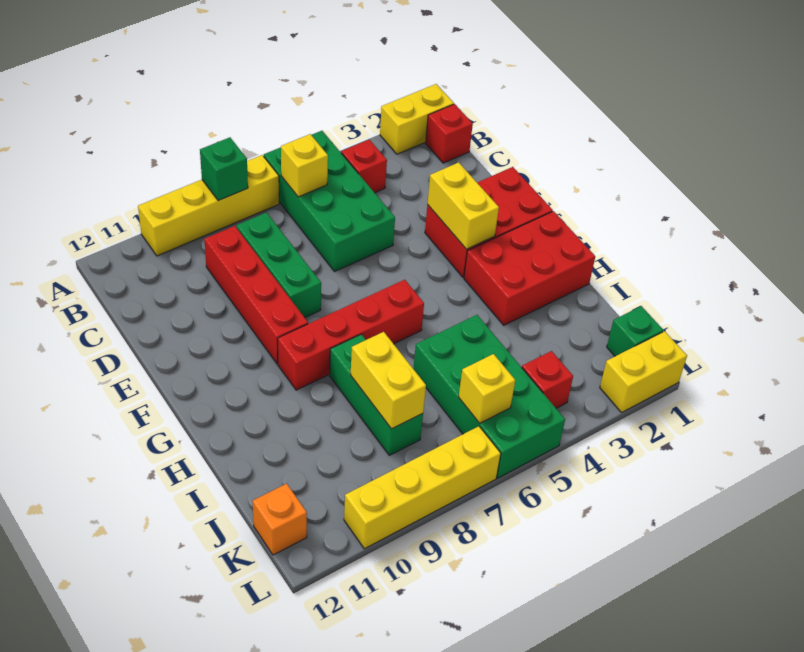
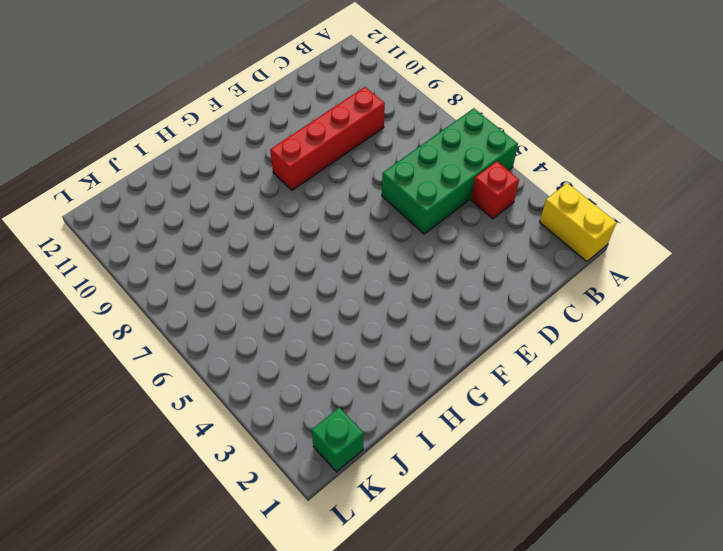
none -> yellow brick A7:A10 level 1
none -> red brick B1 level 1
none -> green brick C8:E8 level 1

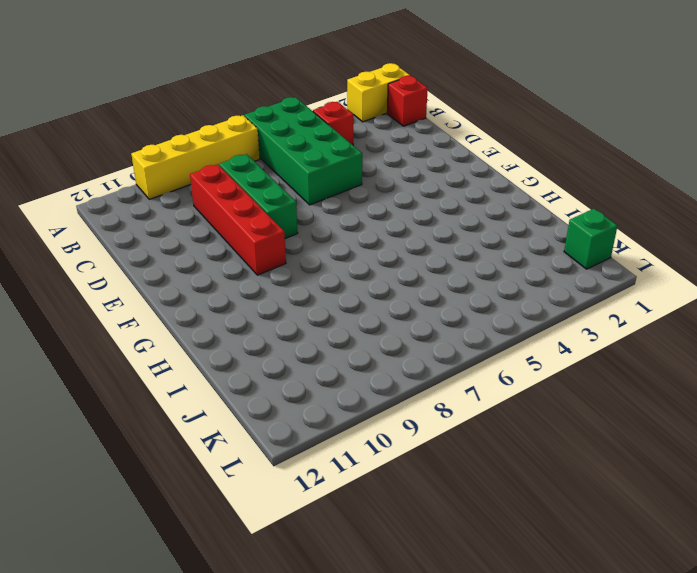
none -> red brick E1:F3 level 1
none -> red brick G1:H3 level 1
none -> red brick G6:G9 level 1

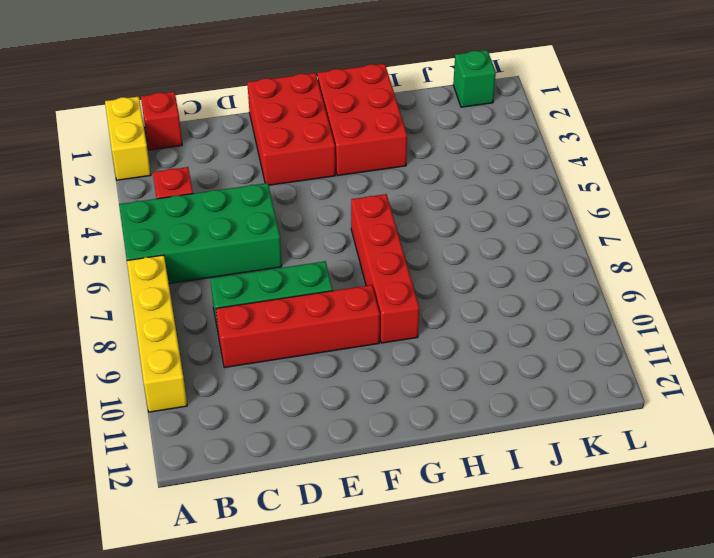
none -> green brick H8:J8 level 1
none -> green brick I5:L6 level 1
none -> red brick K4 level 1

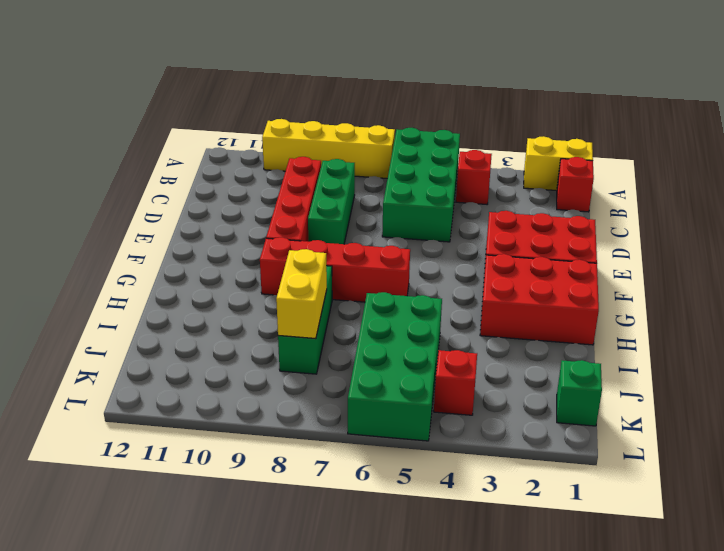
none -> orange brick K12 level 1
none -> yellow brick L1:L2 level 1
none -> yellow brick L7:L10 level 1

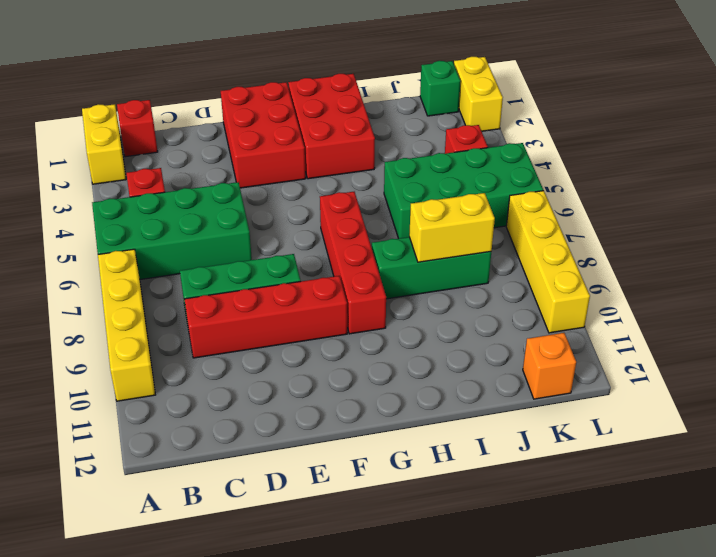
none -> green brick A8 level 2
none -> yellow brick B6 level 2
none -> yellow brick E3:F3 level 2

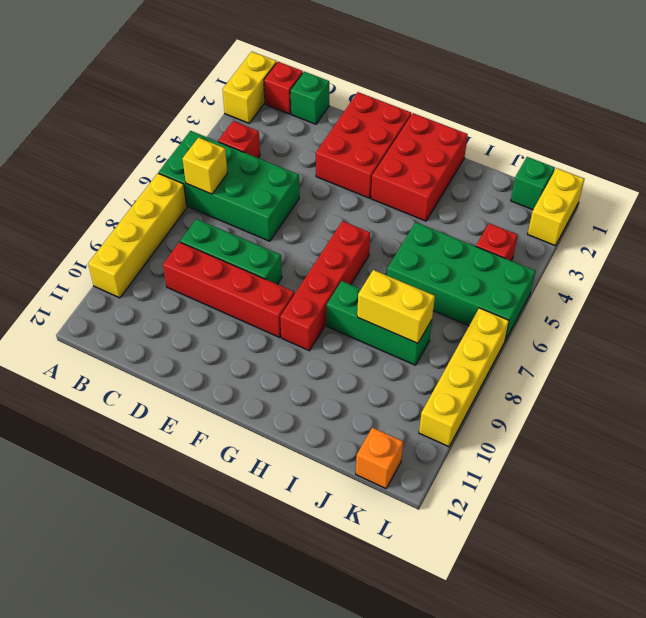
green brick C1 level 1 -> green brick A8 level 2
none -> yellow brick E3:F3 level 2
none -> yellow brick K6 level 2

